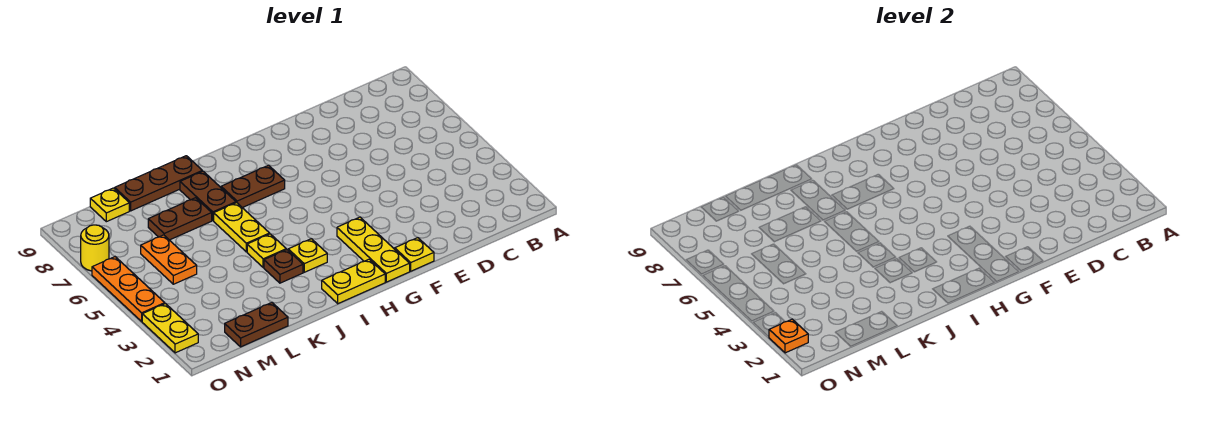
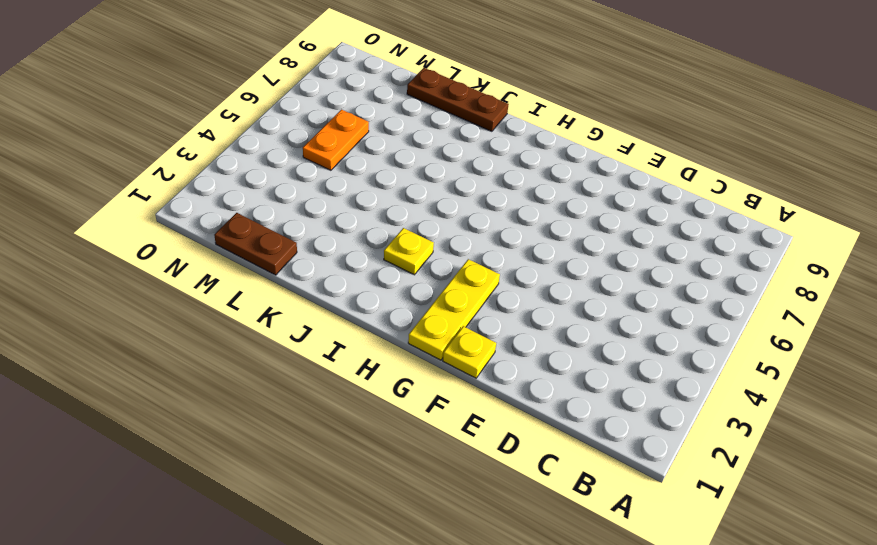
none -> yellow plate H1:I1 level 1
none -> brown plate H7:I7 level 1
none -> brown plate J3 level 1

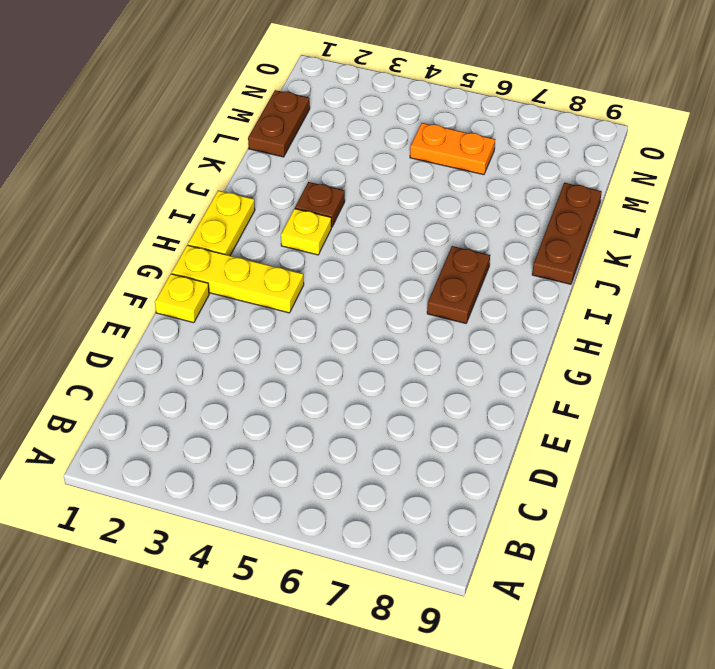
none -> yellow plate J4 level 1
none -> yellow plate J5:J6 level 1
none -> brown plate J7:J8 level 1

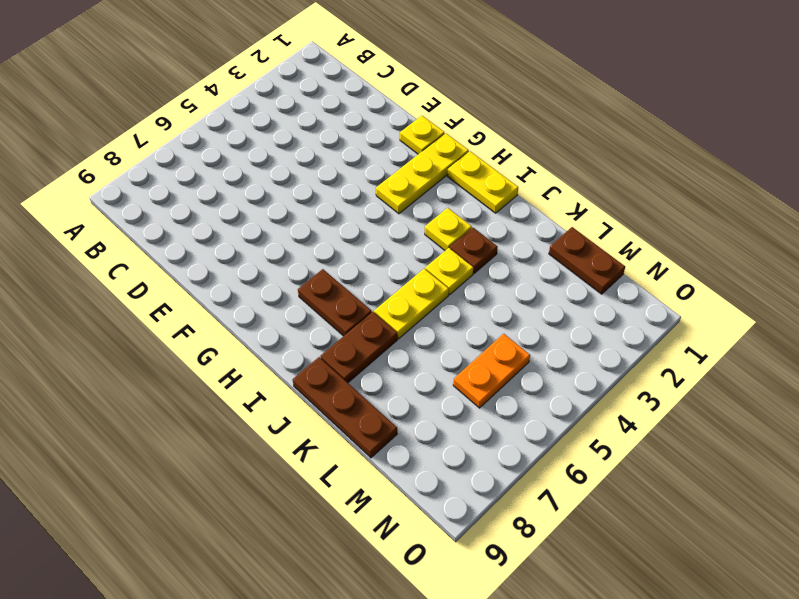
none -> brown plate K7:L7 level 1
none -> yellow plate M9 level 1
none -> yellow plate O2:O3 level 1

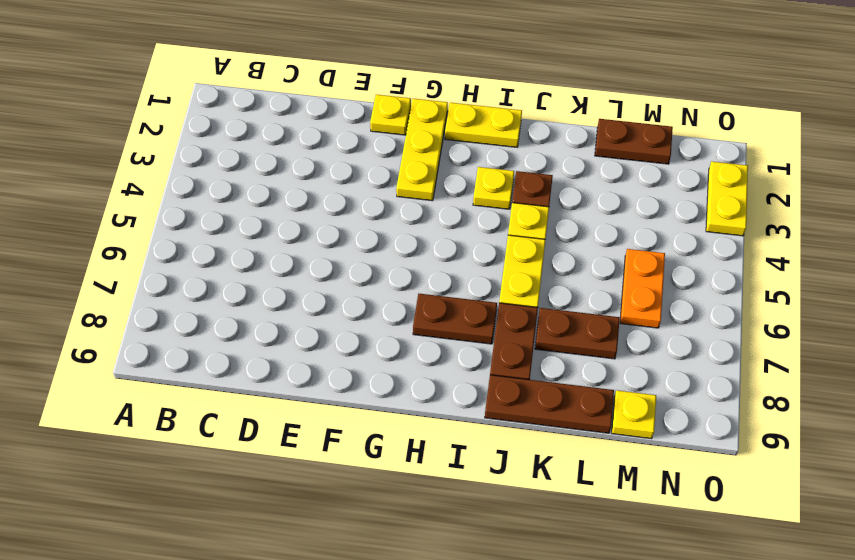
none -> orange plate O4:O6 level 1
none -> yellow round brick O7 level 1
none -> orange plate O2 level 2

